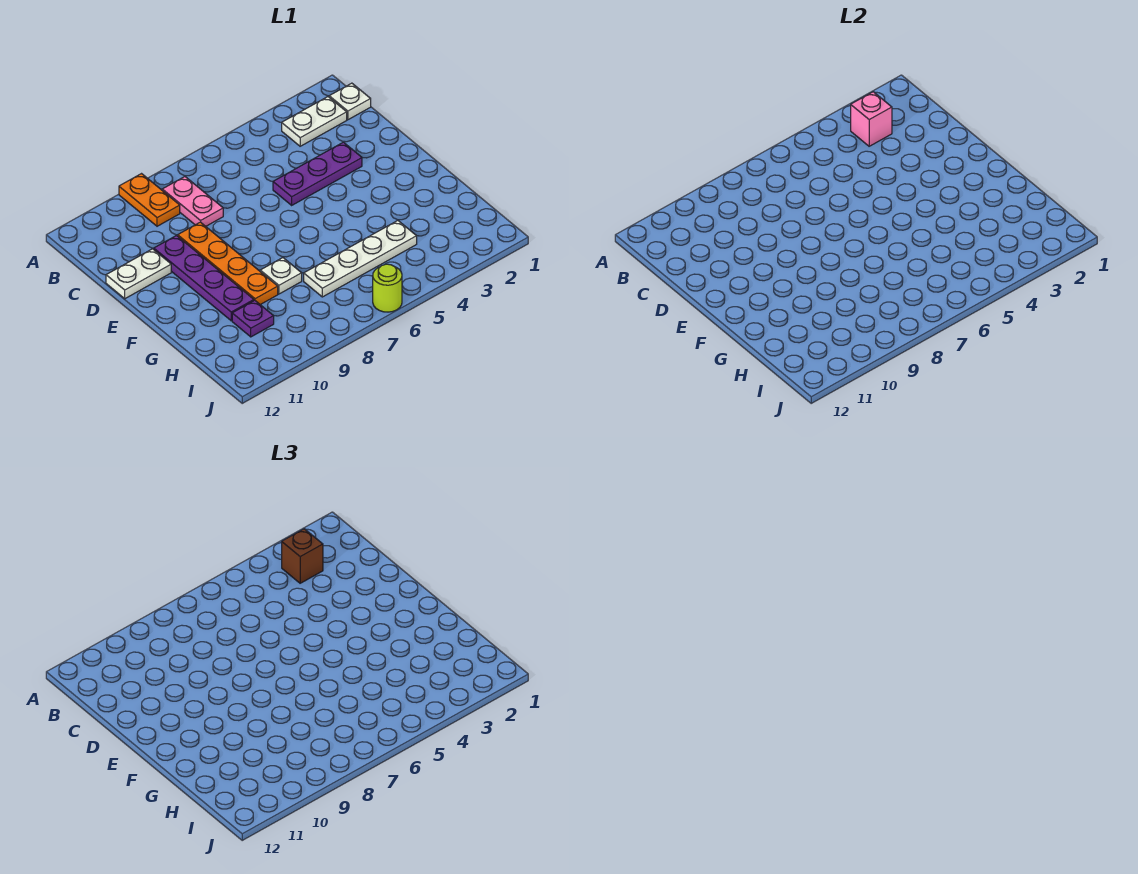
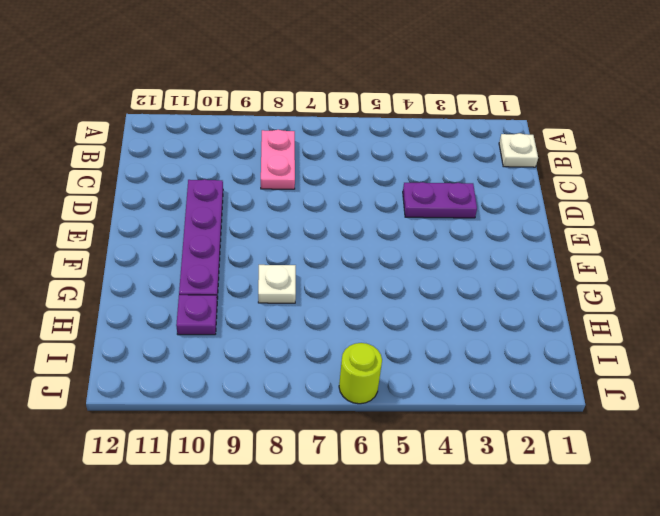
purple plate D3:D4 level 1 -> purple plate D3:D5 level 1
none -> orange plate A9:B9 level 1
none -> white plate B2:B3 level 1
none -> orange plate D9:G9 level 1

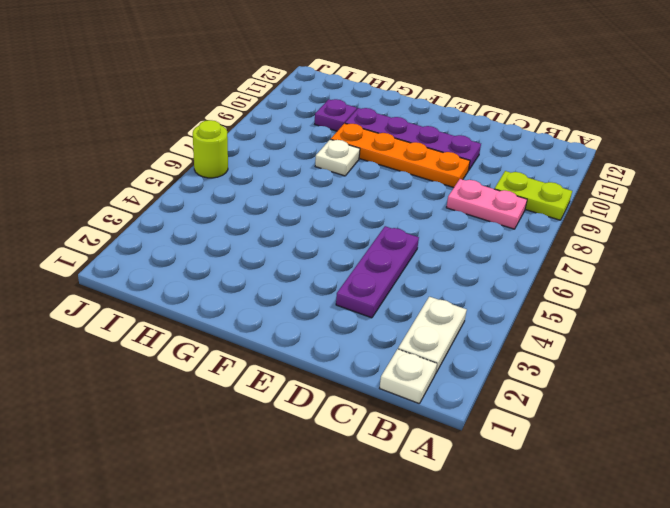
lime plate A9:B9 level 1 -> orange plate A9:B9 level 1
none -> white plate D11:D12 level 1
none -> white plate H4:H7 level 1
none -> pink brick B3 level 2

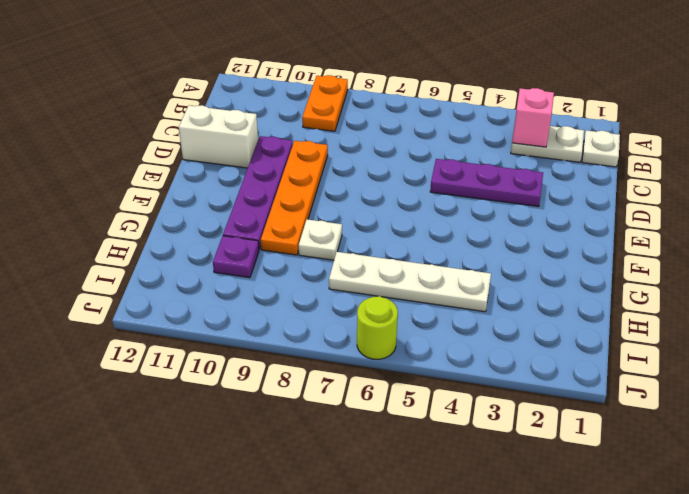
white brick D11:D12 level 1 -> white plate D11:D12 level 1
none -> pink plate B8:C8 level 1
none -> brown brick B3 level 3

